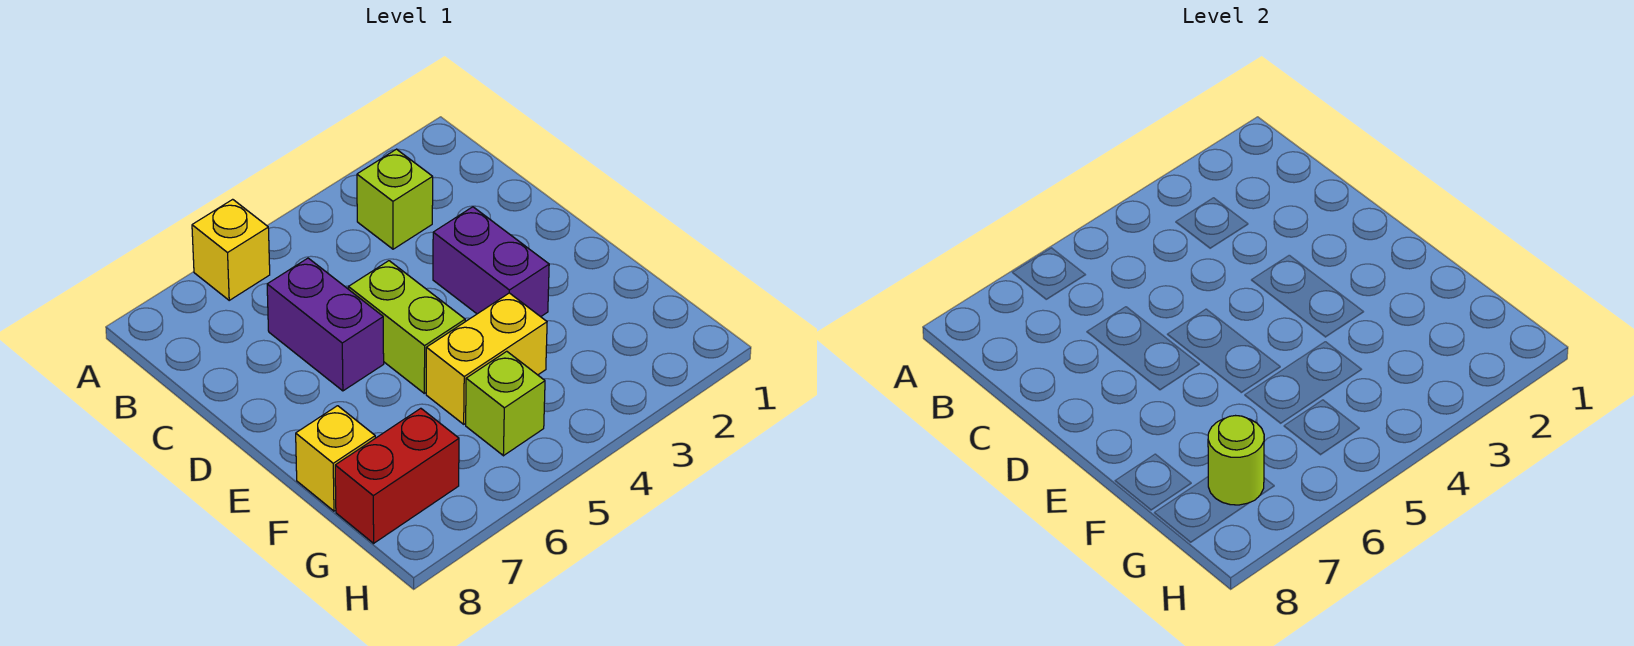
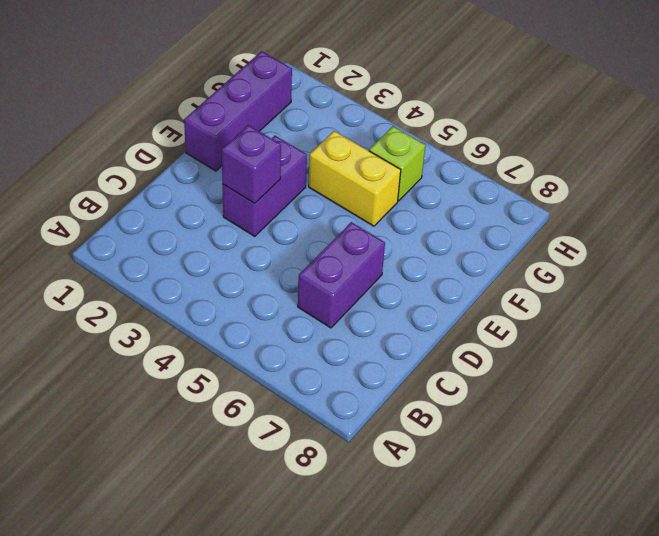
purple brick D3 level 2 -> none
purple brick E1:G1 level 1 -> none
none -> yellow brick A6 level 1
none -> lime brick B3 level 1

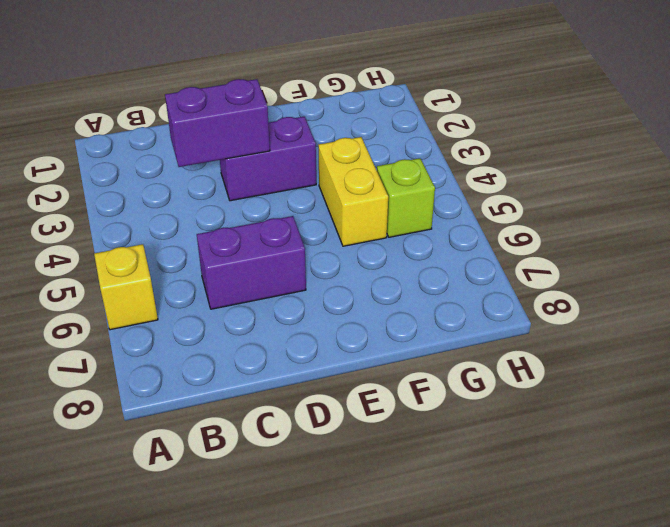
purple brick C3:D3 level 2 -> none
none -> lime brick B3 level 1
none -> lime brick D5:E5 level 1

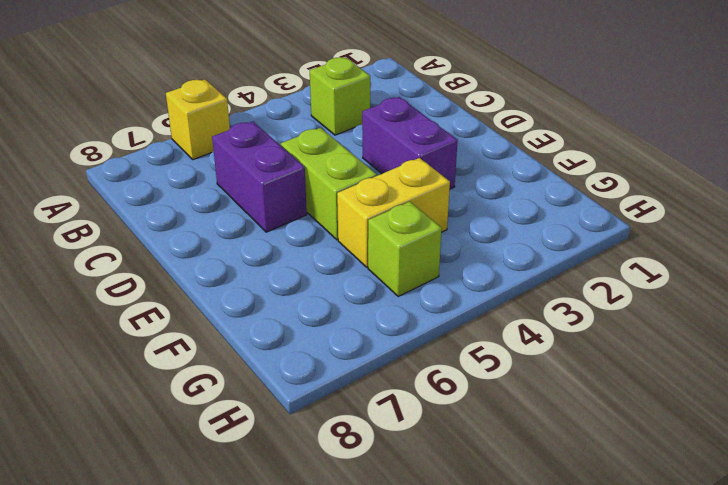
none -> yellow brick F8 level 1
none -> red brick G7:G8 level 1

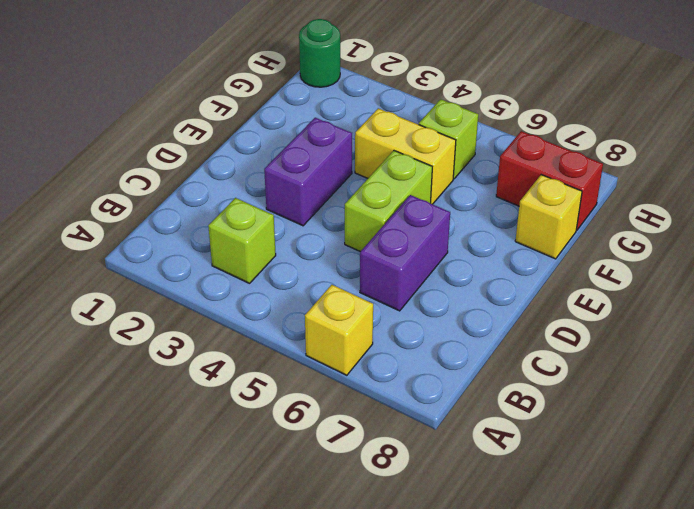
green round brick H1 level 1 -> none
none -> lime round brick G7 level 2

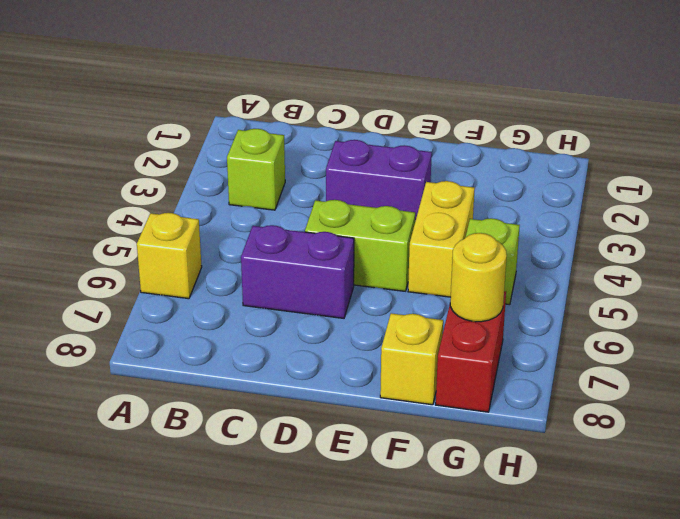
yellow round brick G7 level 2 -> lime round brick G7 level 2

